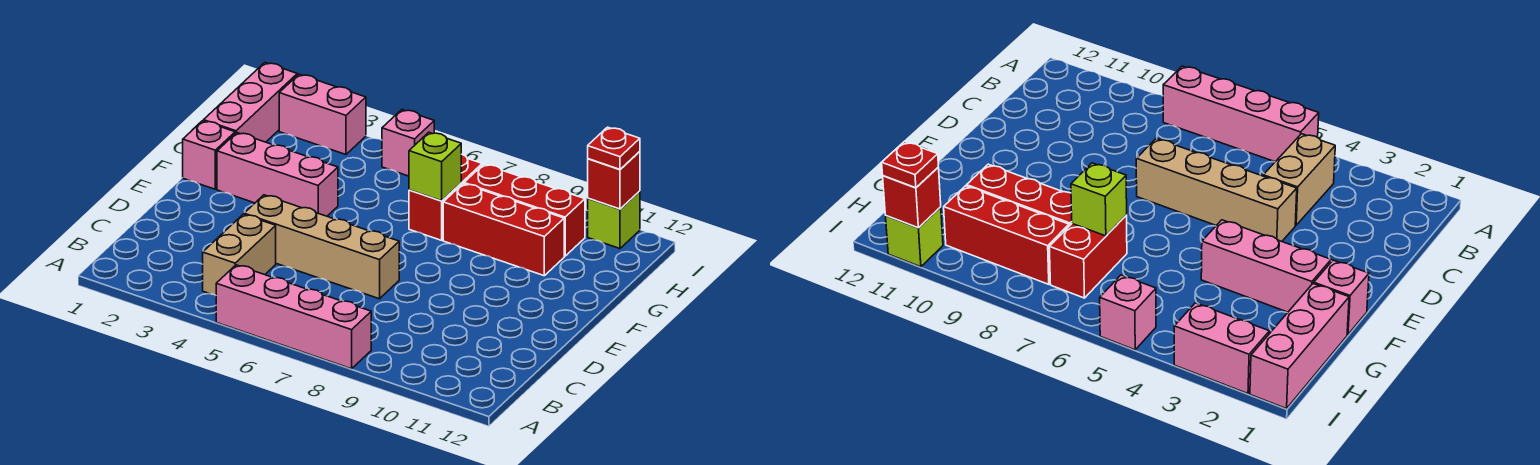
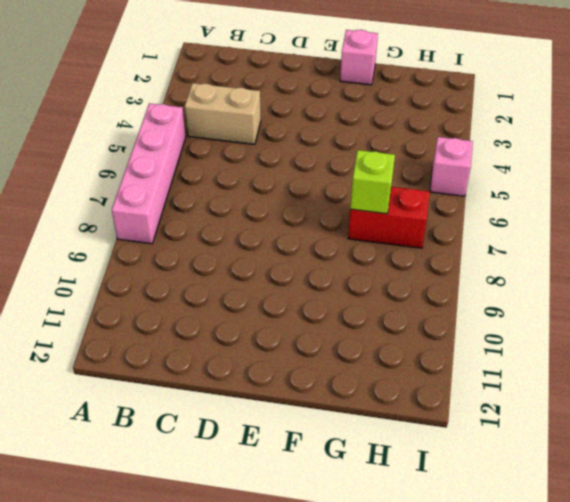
none -> tan brick D4:D7 level 1
none -> pink brick F2:F4 level 1
none -> pink brick G1:I1 level 1

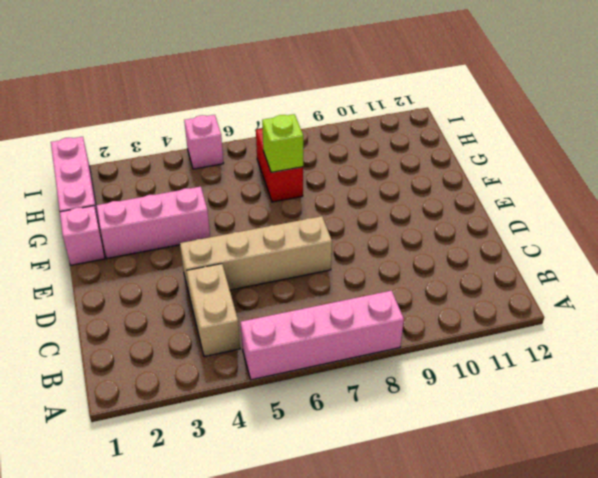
none -> red brick G8:G10 level 1
none -> red brick H8:H10 level 1
none -> pink brick I2:I3 level 1

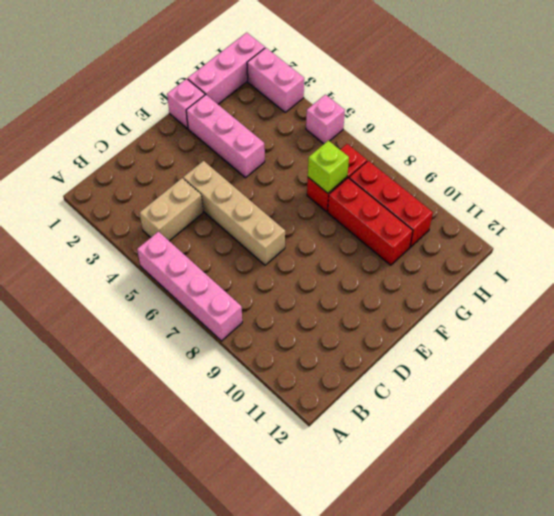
none -> lime brick I11 level 1
none -> red brick I11 level 2
none -> red plate I11 level 3

